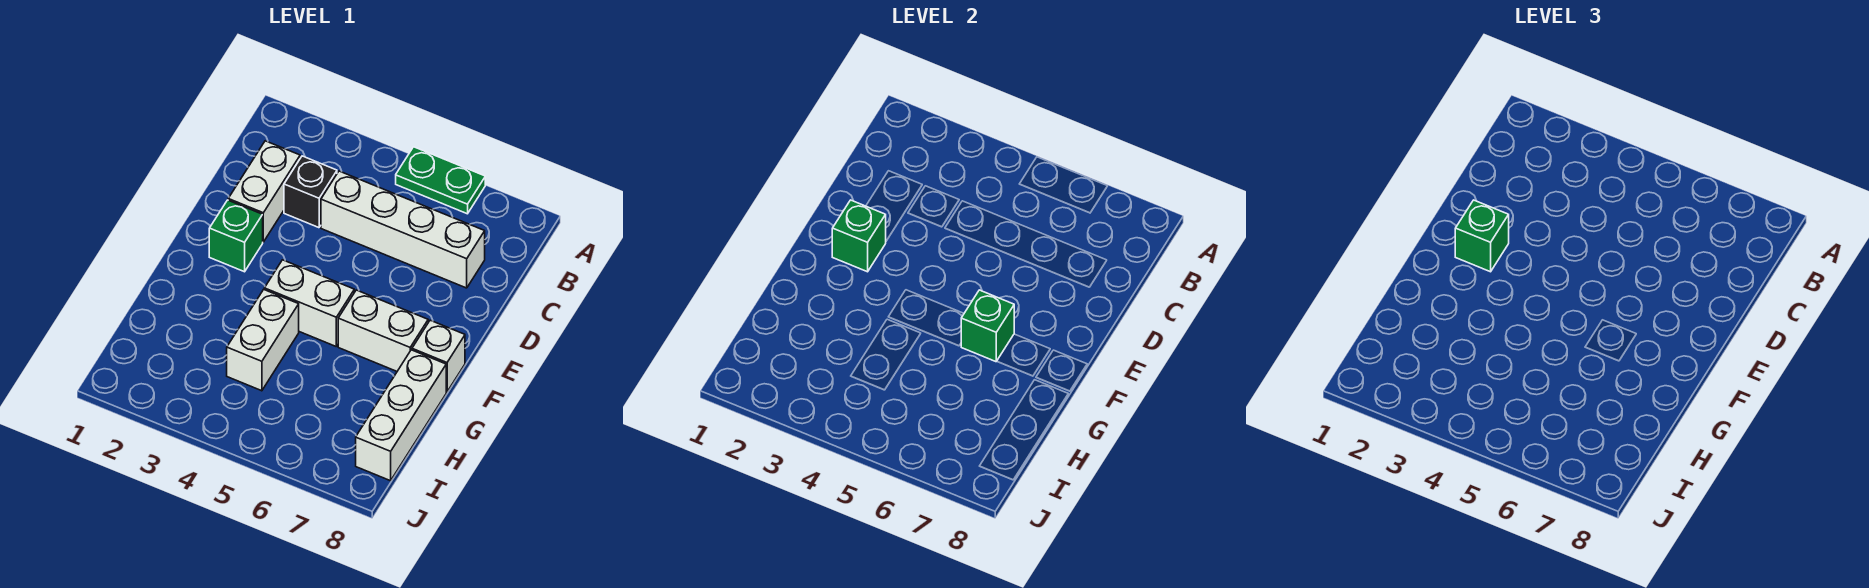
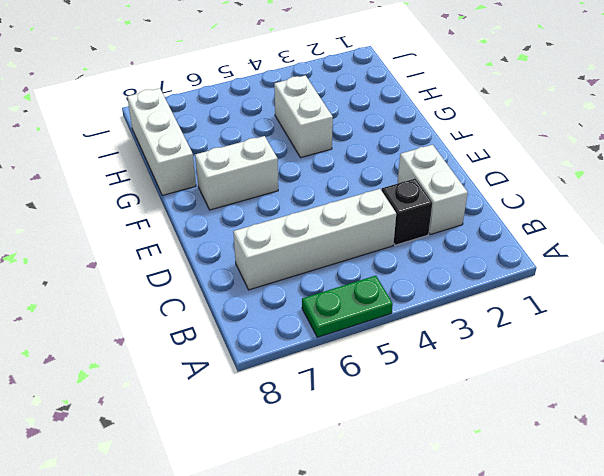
none -> green brick E2 level 1
none -> white brick F4:F5 level 1
none -> white brick F8 level 1

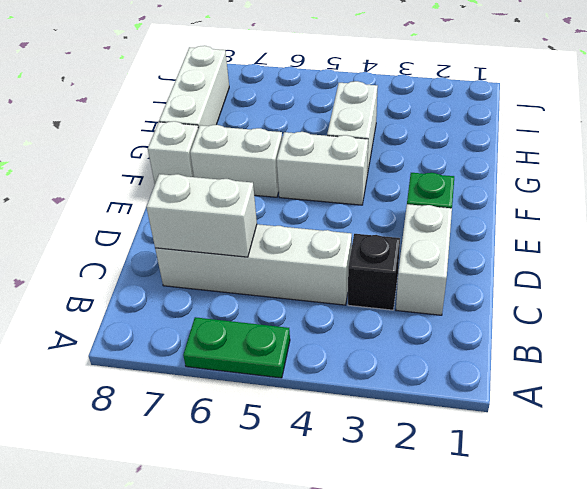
white brick C6:C7 level 2 -> none
none -> green brick E2 level 2
none -> green brick F6 level 2
none -> green brick E2 level 3

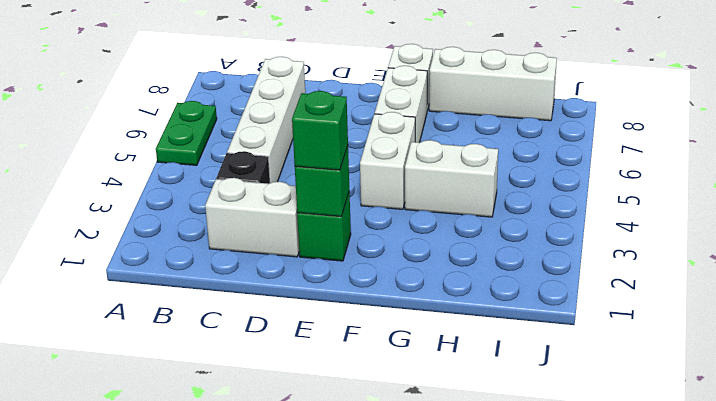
none -> green brick F6 level 2

